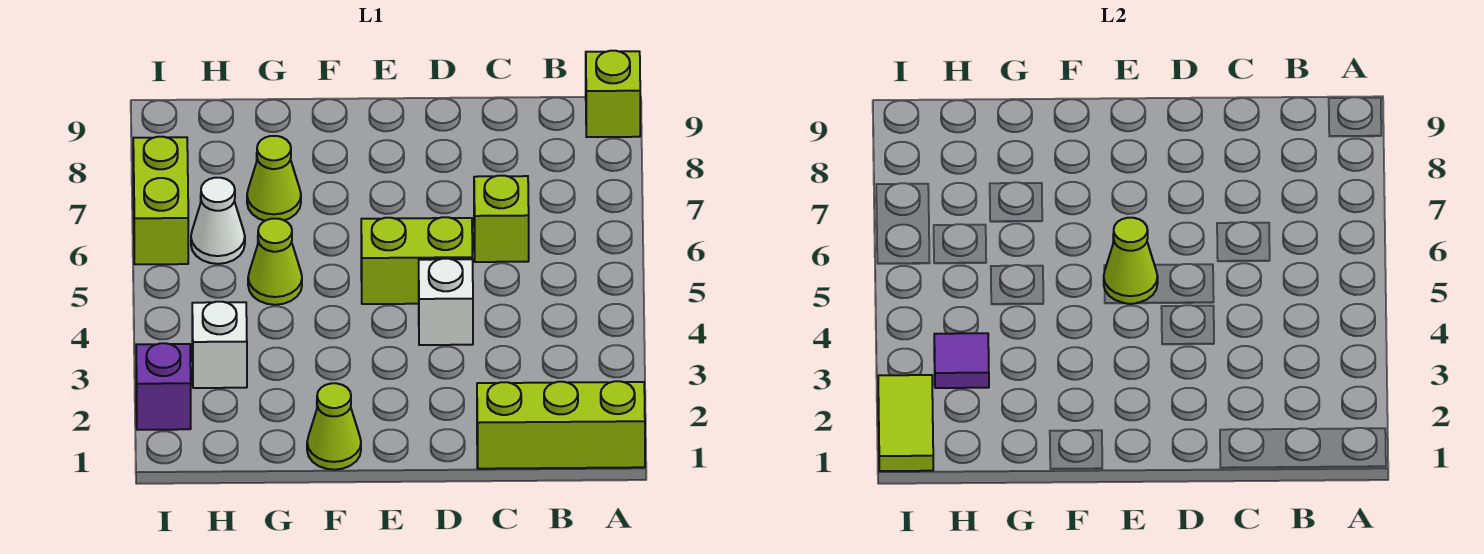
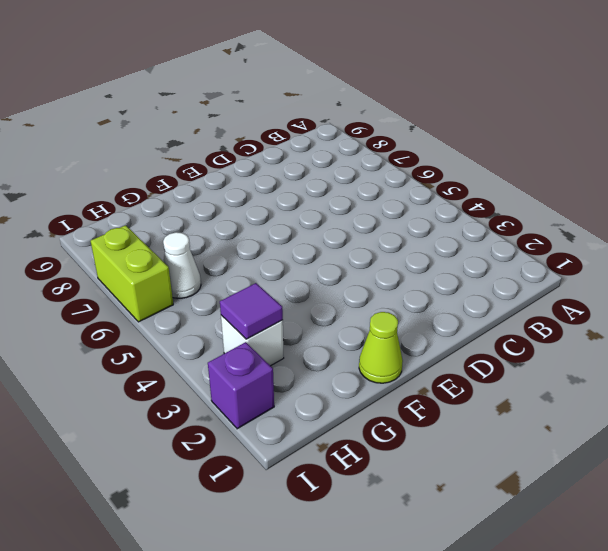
none -> lime brick A1:C1 level 1
none -> lime brick A9 level 1
none -> lime brick C6 level 1

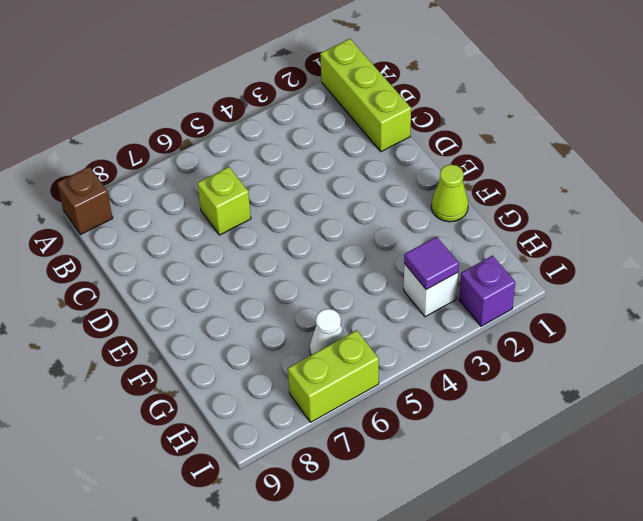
brown brick A9 level 1 -> lime brick A9 level 1
none -> white brick D4 level 1
none -> lime brick D5:E5 level 1
none -> lime cone G5 level 1

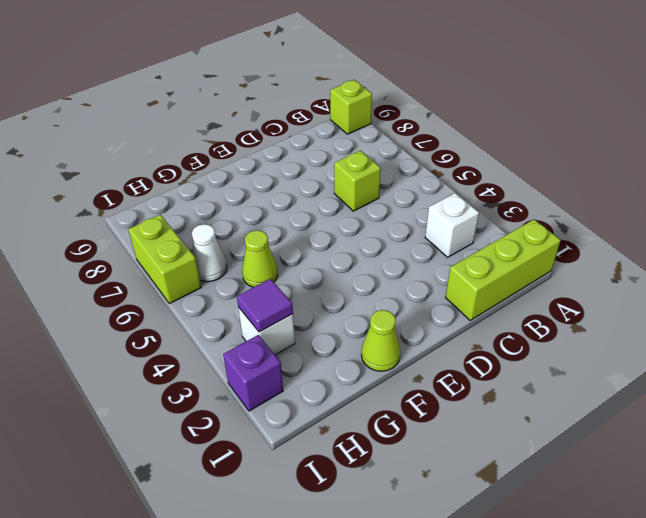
white brick B3 level 1 -> white brick D4 level 1
none -> lime brick D5:E5 level 1
none -> lime cone G7 level 1
none -> lime cone E5 level 2

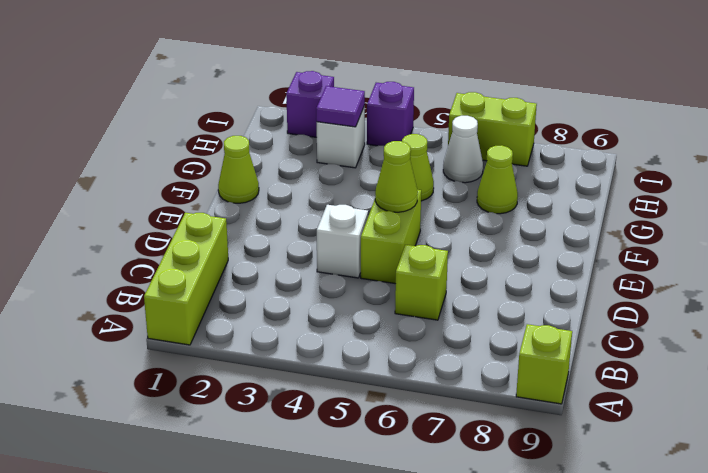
purple brick I4 level 1 -> none
none -> lime tile I1:I2 level 2

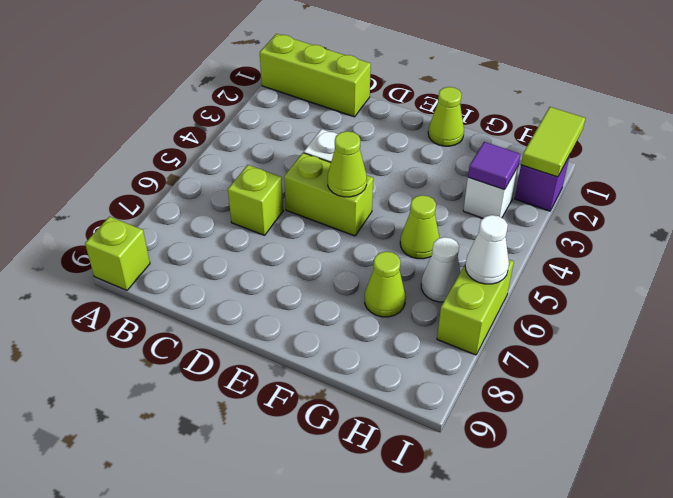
white cone I6 level 2 -> none

